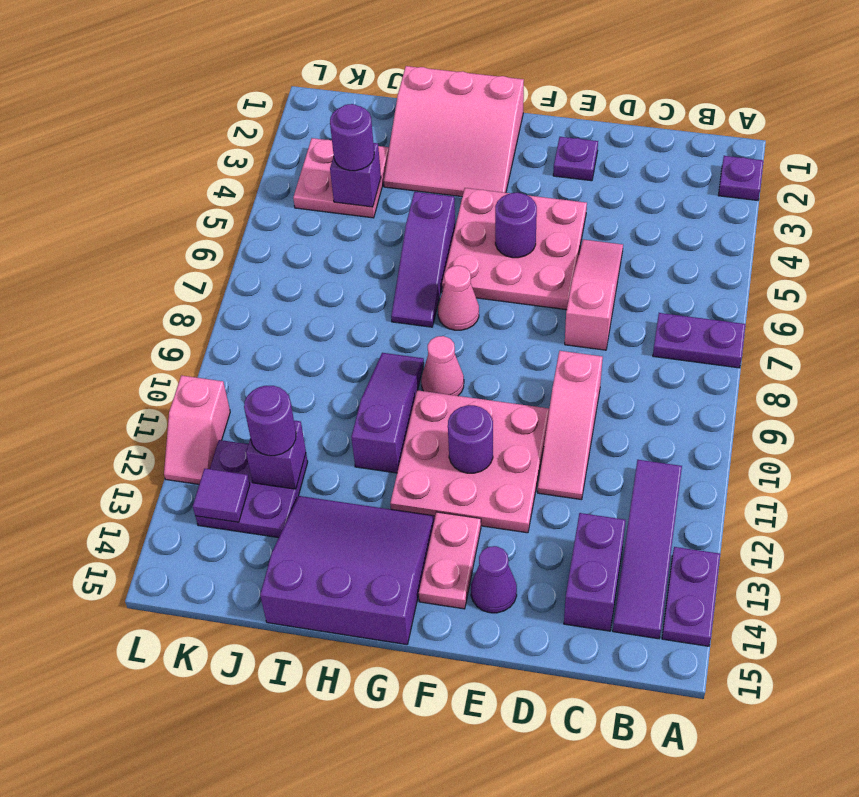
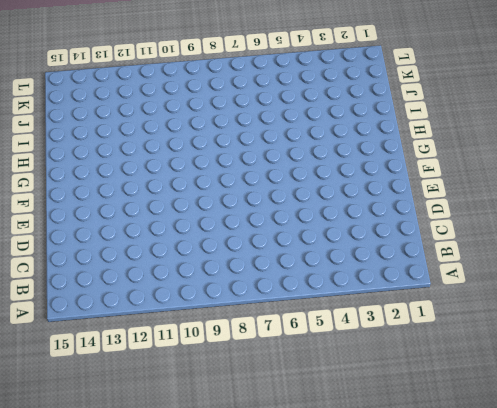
none -> purple plate A2 level 1
none -> purple plate A7:B7 level 1
none -> purple plate A13:A14 level 1

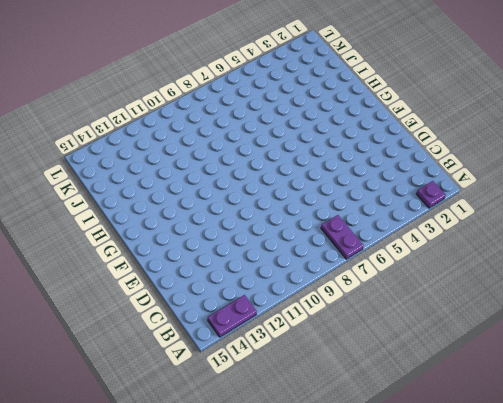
none -> purple tile B11:B14 level 1
none -> purple brick C13:C14 level 1
none -> pink slope D5:D7 level 1 top 7

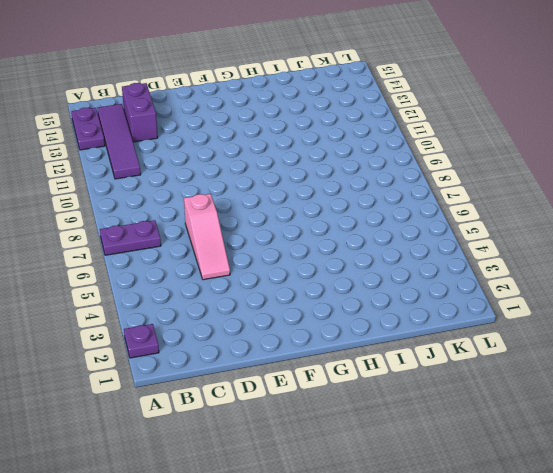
none -> pink slope D9:D11 level 1 top 9
none -> purple plate E2 level 1
none -> pink plate E4:G6 level 1

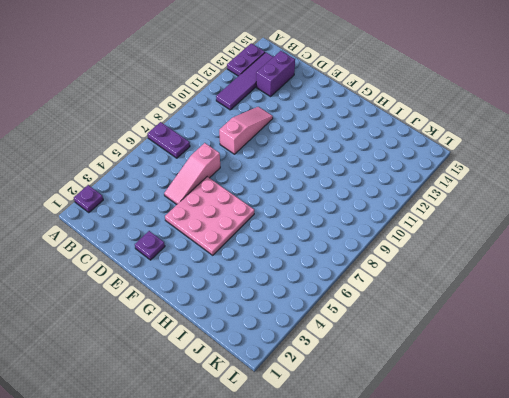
none -> pink plate E10:G12 level 1
none -> purple cone E14 level 1
none -> pink plate F13:F14 level 1

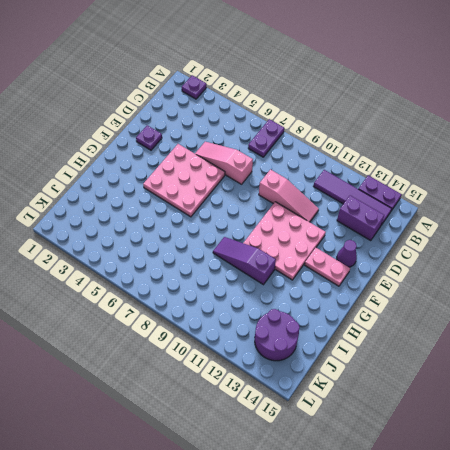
purple round brick J13:K14 level 1 -> purple plate J12:K13 level 1
none -> pink slope G1:I3 level 1 top 1
none -> pink cone G7 level 1
none -> pink cone G9 level 1

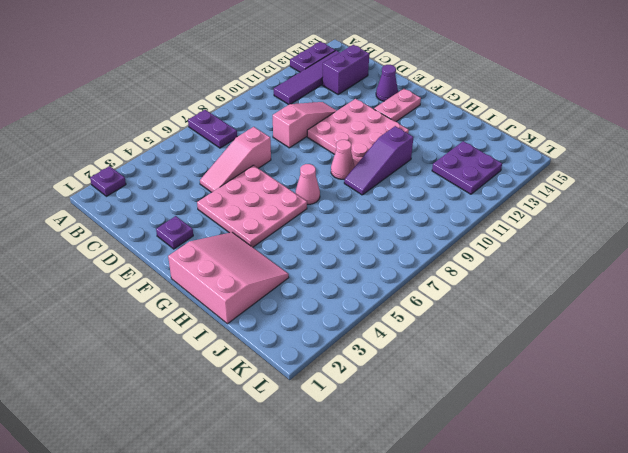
none -> purple slope G13:I15 level 1 top 15
none -> purple slope H5:H7 level 1 top 5
none -> pink plate J3:K4 level 1

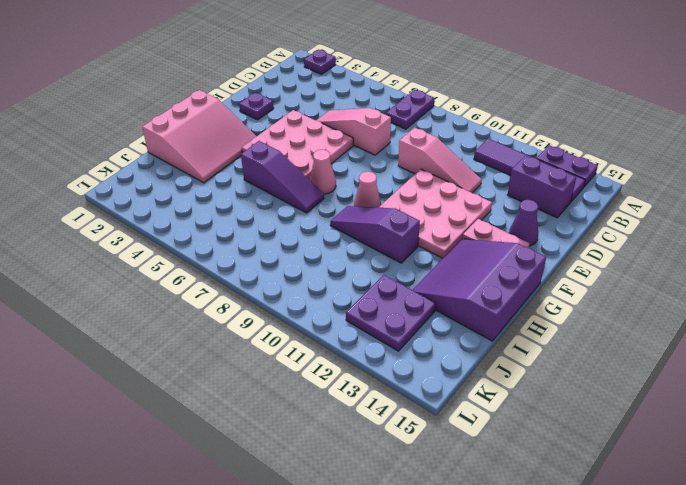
none -> pink plate J3:K4 level 1
none -> pink slope L11:L12 level 1 top 11
none -> purple round brick F5 level 2

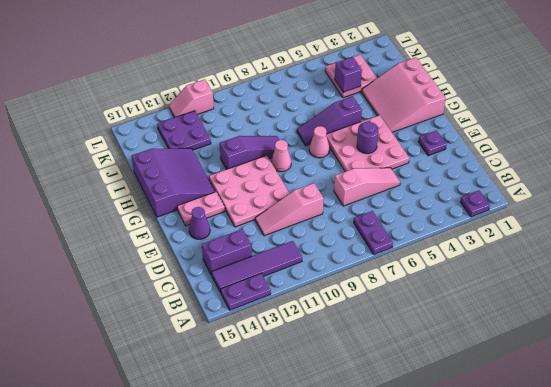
none -> purple round brick F11 level 2
none -> purple brick J12 level 2
none -> purple tile K13 level 2

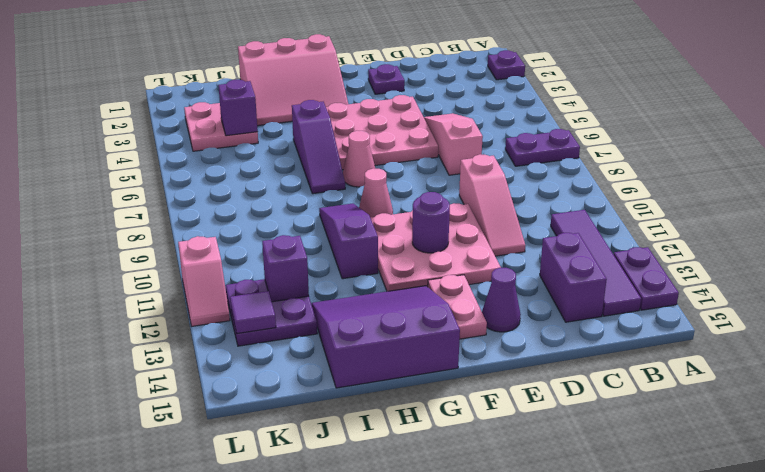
none -> purple round brick F5 level 2
none -> purple round brick J4 level 3
none -> purple round brick J12 level 3

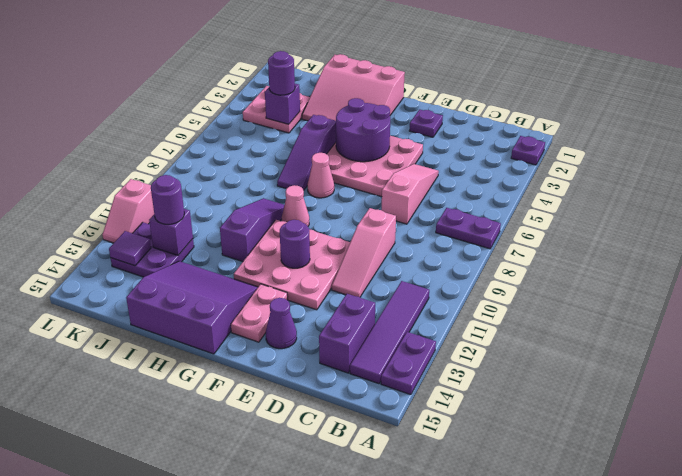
purple round brick F4:G5 level 2 -> purple round brick F5 level 2

